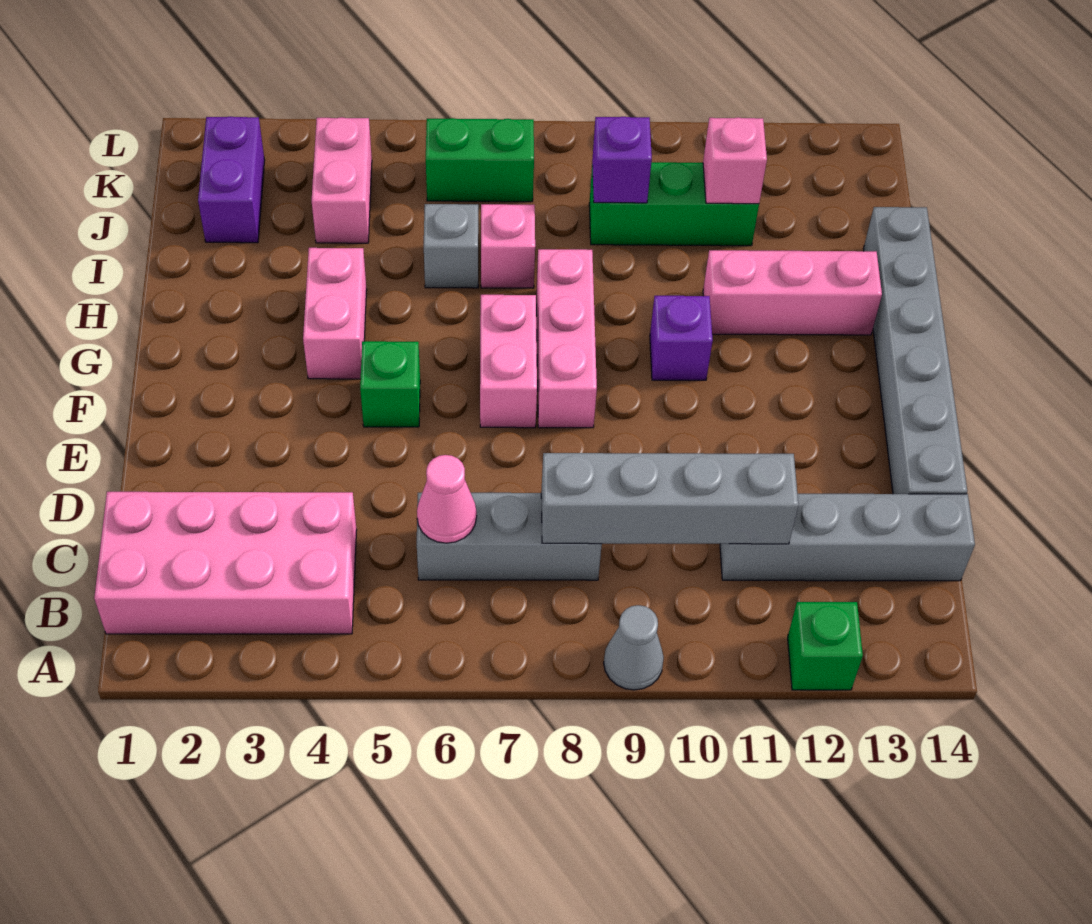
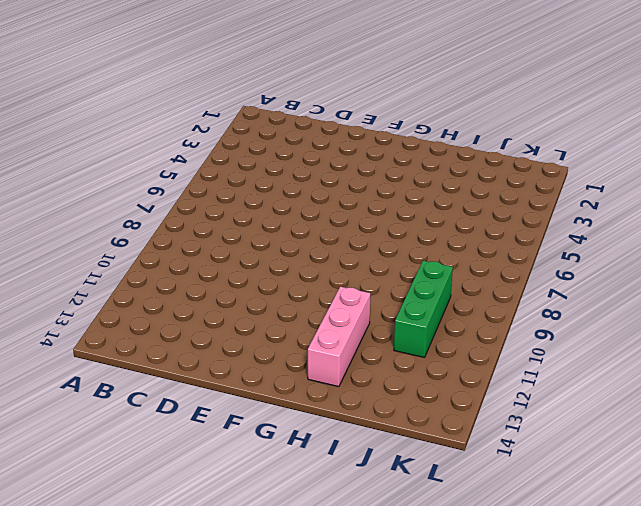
none -> grey cone A9 level 1
none -> green brick A12 level 1
none -> pink brick B1:C4 level 1

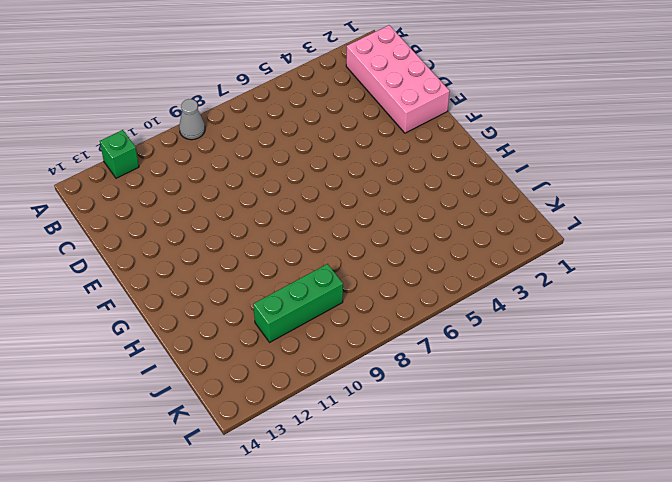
pink brick B1:E2 level 1 -> pink brick B1:C4 level 1
none -> grey brick C6:C8 level 1
none -> grey brick C11:C14 level 1
none -> grey brick D14:I14 level 1

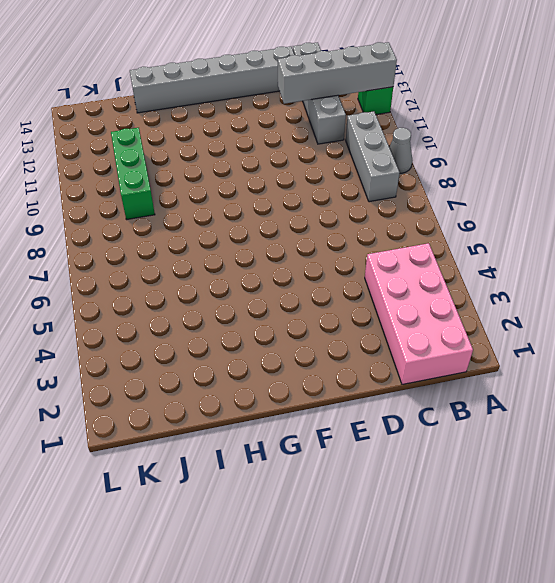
grey brick A12:D12 level 2 -> grey brick C8:C11 level 2
grey brick B8:B10 level 1 -> grey brick C6:C8 level 1
none -> green brick F5 level 1
none -> pink brick F7:G7 level 1
none -> pink brick F8:H8 level 1

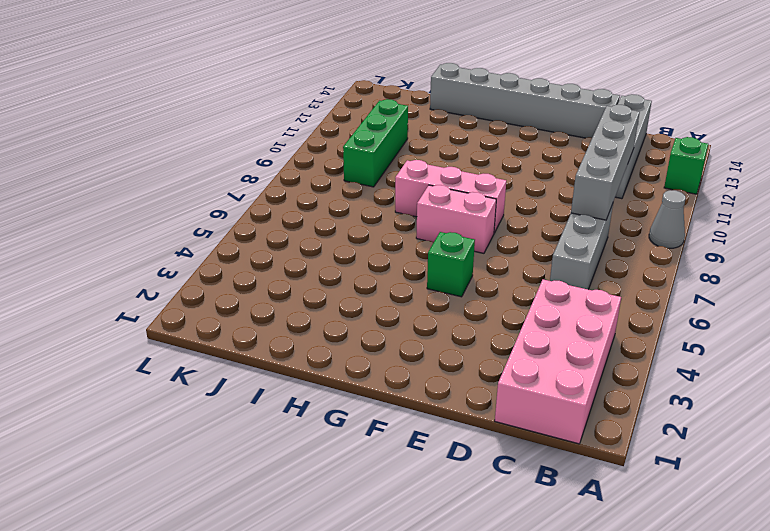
none -> pink brick G4:H4 level 1
none -> purple brick G10 level 1
none -> pink brick H11:H13 level 1

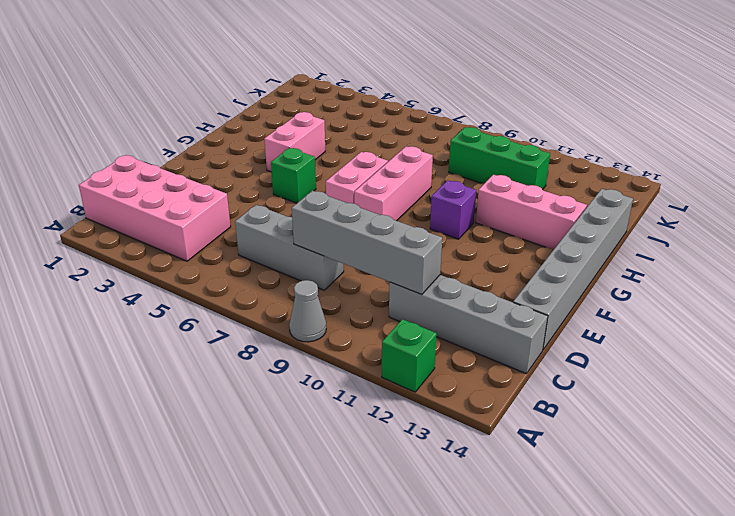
none -> grey brick I6 level 1
none -> pink brick I7 level 1
none -> purple brick J2:K2 level 1

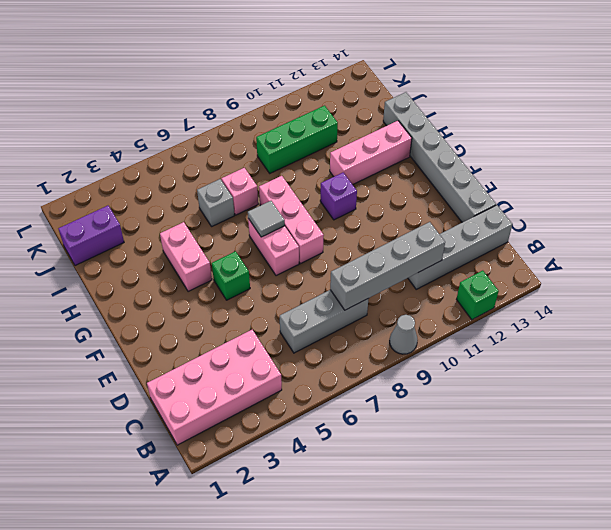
grey tile G7 level 2 -> none
purple brick J1:J2 level 1 -> purple brick J2:K2 level 1
none -> pink brick J4:K4 level 1
none -> green brick K6:K7 level 1
none -> pink cone C6 level 2

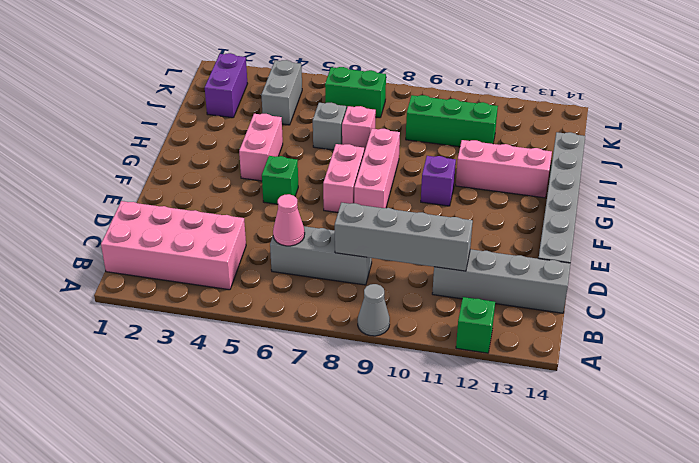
grey brick J4:K4 level 1 -> pink brick J4:K4 level 1
none -> purple brick J9 level 2
none -> pink brick J11 level 2

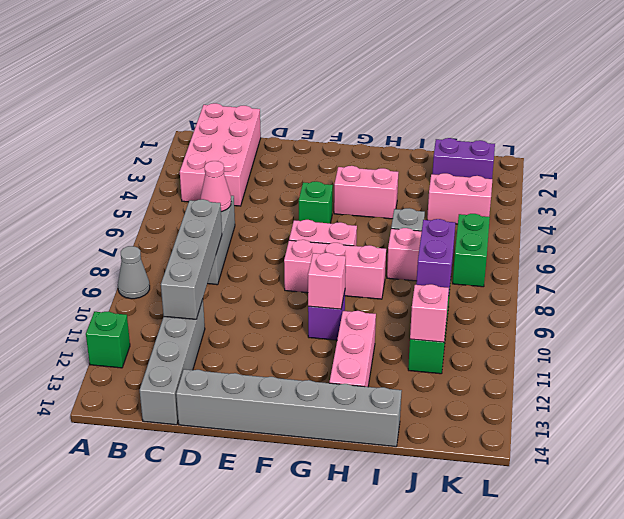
pink brick G10 level 2 -> none
purple brick J8:J9 level 2 -> purple brick J9 level 2

